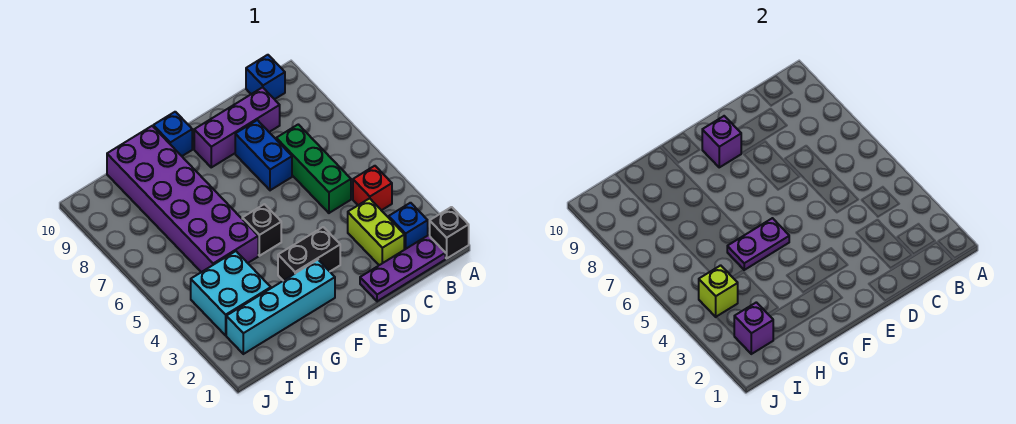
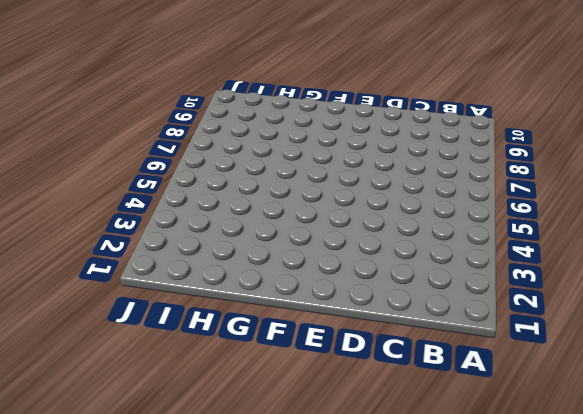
none -> black brick A1 level 1
none -> purple plate B1:D1 level 1
none -> blue brick B2 level 1

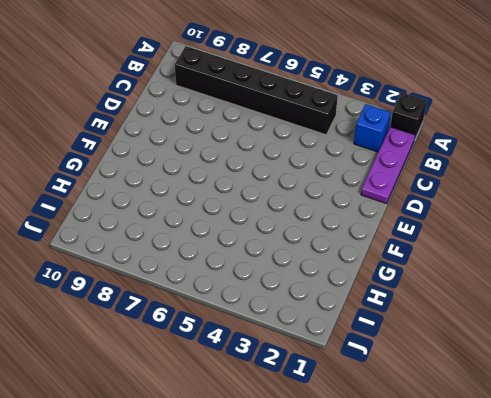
black brick B4:B9 level 1 -> red brick B4 level 1
none -> blue brick B10 level 1
none -> lime brick C2:C3 level 1
none -> green brick C5:C7 level 1

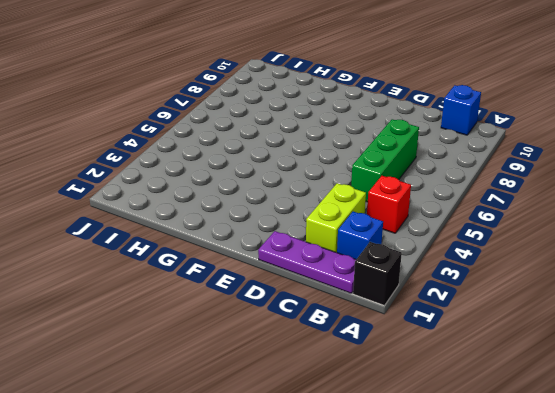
none -> purple brick C9:E9 level 1
none -> blue brick D7:D8 level 1
none -> black brick E3:F3 level 1

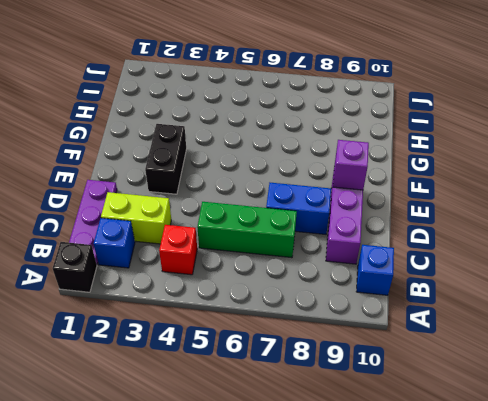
none -> cyan brick F2:I2 level 1
none -> black brick F5 level 1
none -> blue brick F10 level 1

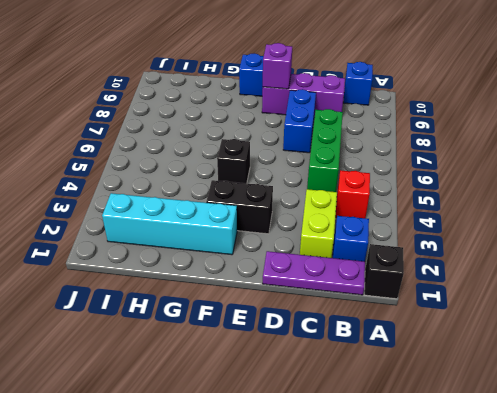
none -> purple brick G5:H10 level 1
none -> cyan brick H3:I4 level 1
none -> purple plate F5:G5 level 2

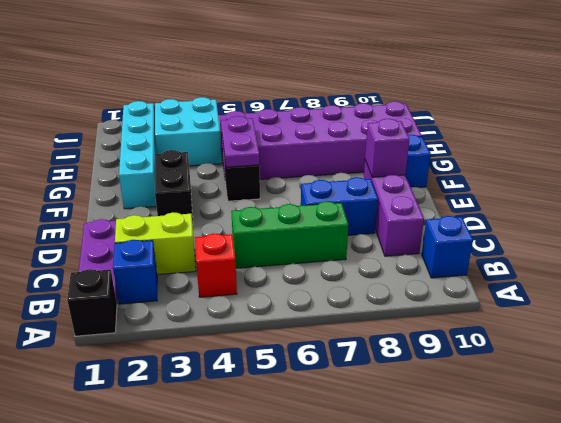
none -> purple brick I2 level 2
none -> lime brick I4 level 2

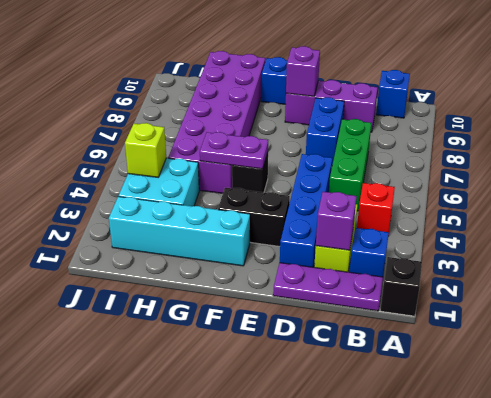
purple brick C2 level 2 -> purple brick I2 level 2
blue brick D2:D5 level 1 -> none

